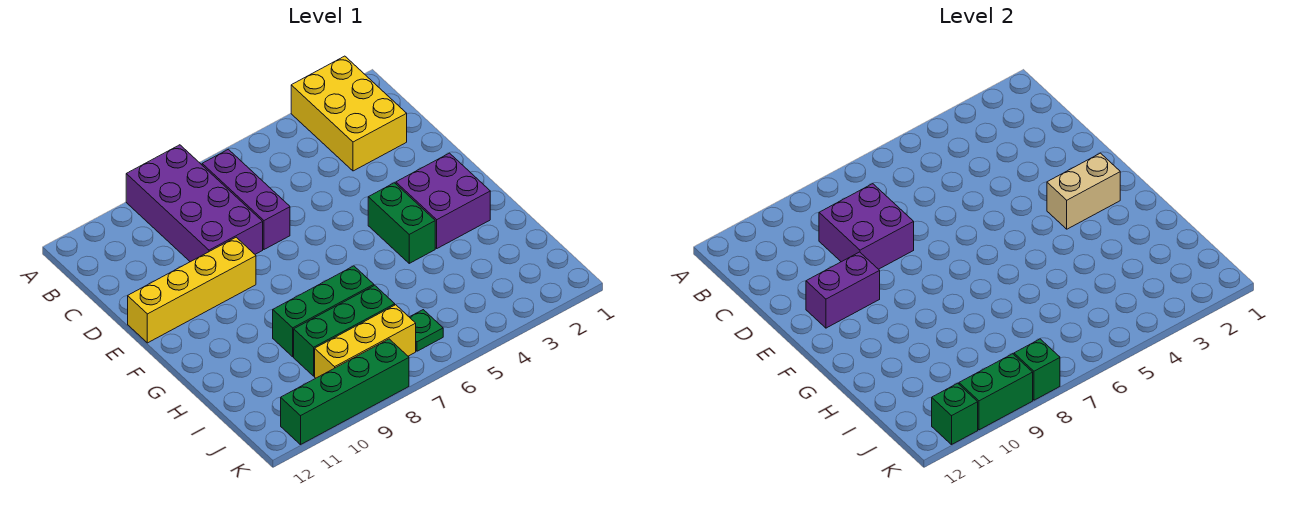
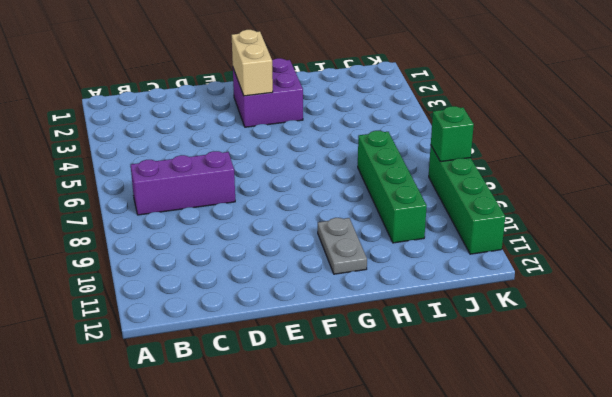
grey plate G10:G11 level 1 -> none
green brick I7:I10 level 1 -> green brick I7:I9 level 1
none -> yellow brick A2:C3 level 1
none -> purple brick A8:D9 level 1
none -> yellow brick E9:E12 level 1

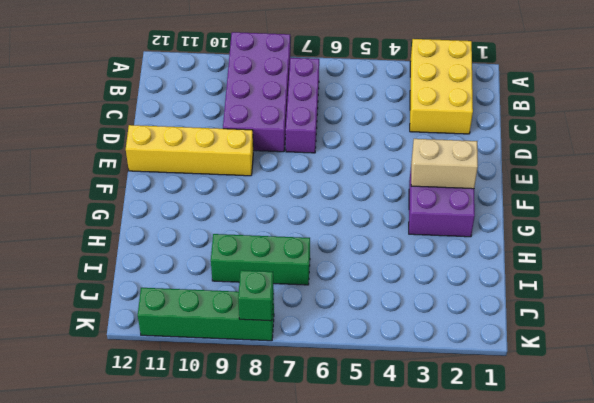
none -> green brick F4:G4 level 1
none -> green brick H7:H9 level 1
none -> green plate J6 level 1

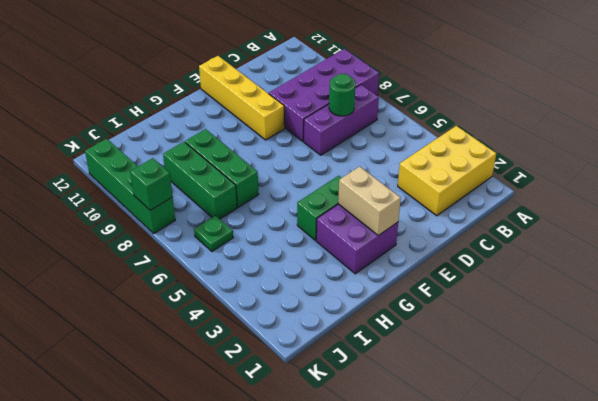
green round brick C7 level 2 -> none
none -> yellow brick J7:J9 level 1
none -> purple brick C8:D9 level 2
none -> purple brick E10:E11 level 2

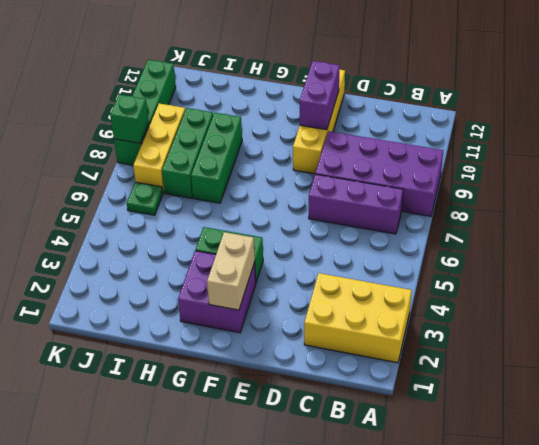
none -> purple brick C8:D9 level 2
none -> green brick K9:K10 level 2
none -> green brick K11 level 2

